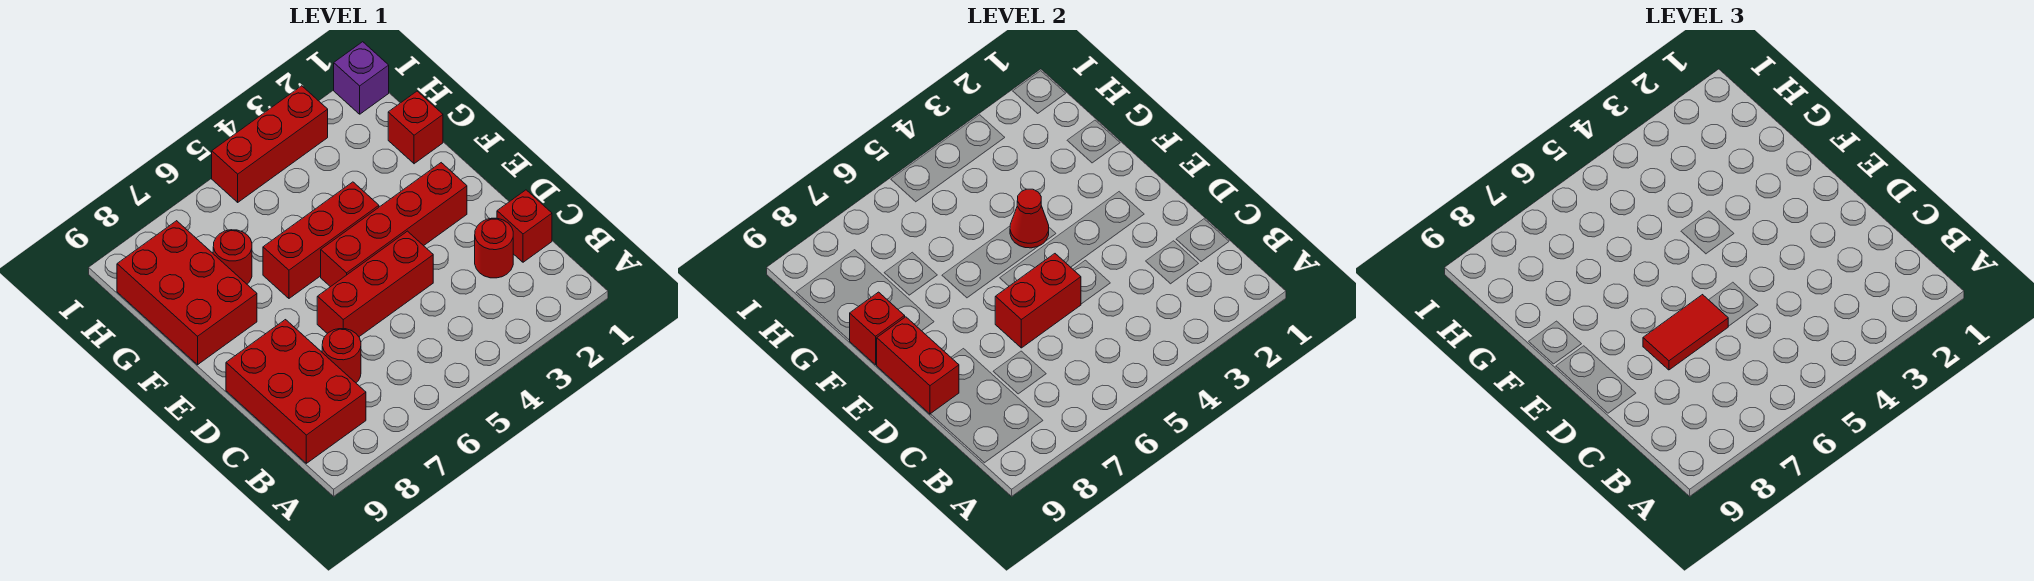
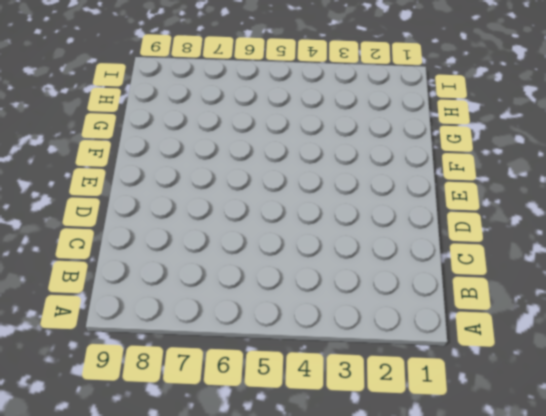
none -> red brick B8:D9 level 1
none -> red brick C1 level 1
none -> red round brick C2 level 1

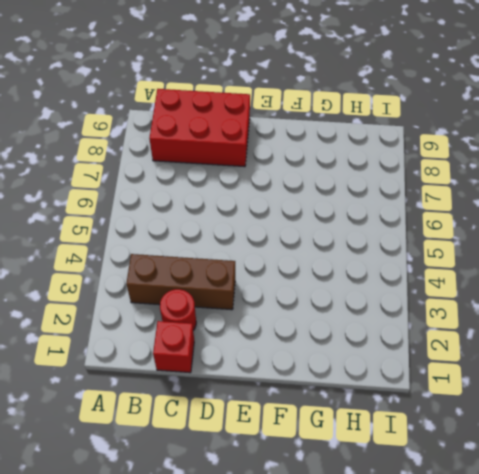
brown brick B3:D3 level 1 -> none
none -> red round brick C7 level 1
none -> red brick D4:D6 level 1
none -> red brick E2:E5 level 1

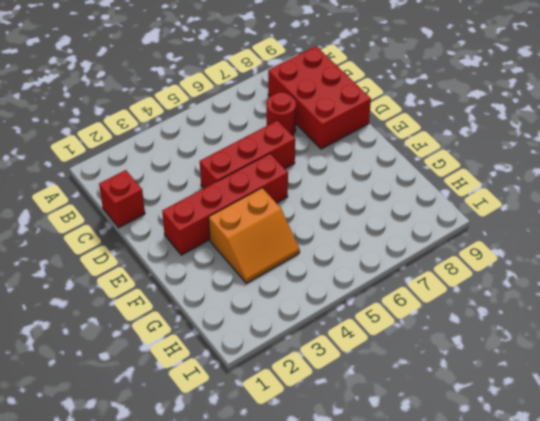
orange slope F3:G4 level 1 top F -> red brick F4:F6 level 1
none -> red round brick C2 level 1
none -> red brick F8:H9 level 1
none -> red brick G1 level 1

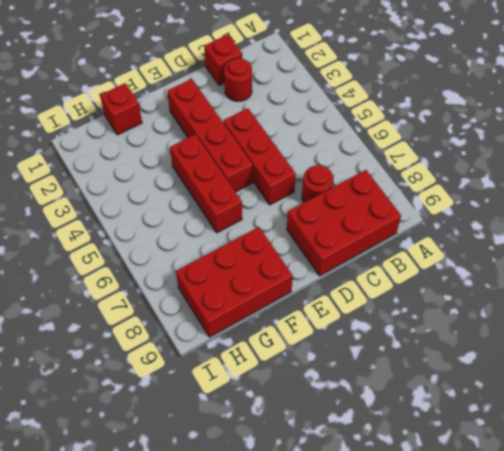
none -> red round brick G7 level 1
none -> purple brick I1 level 1
none -> red brick I3:I5 level 1

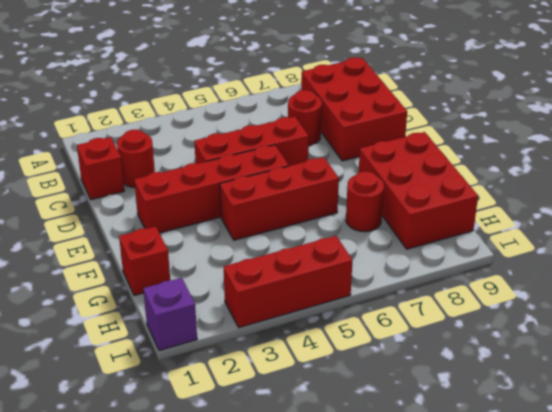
none -> red brick D5:D6 level 2
none -> red brick D9:E9 level 2
none -> red cone F4 level 2

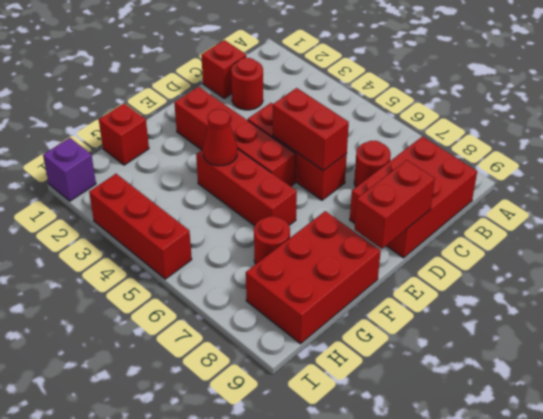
none -> red brick F9 level 2
none -> red tile D6:D7 level 3

